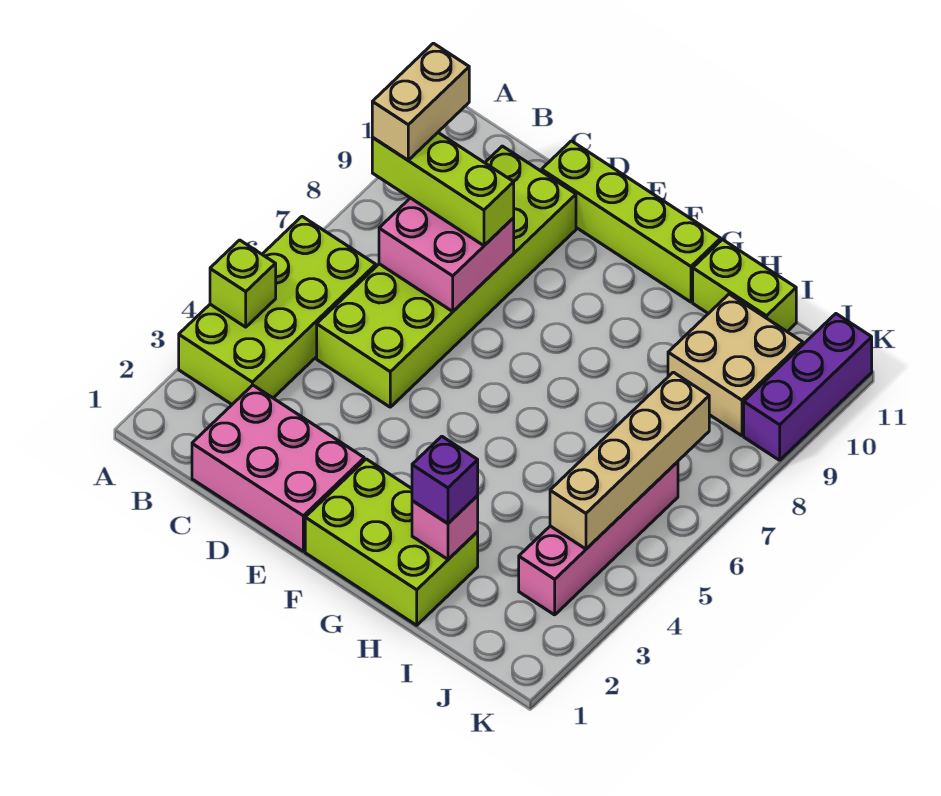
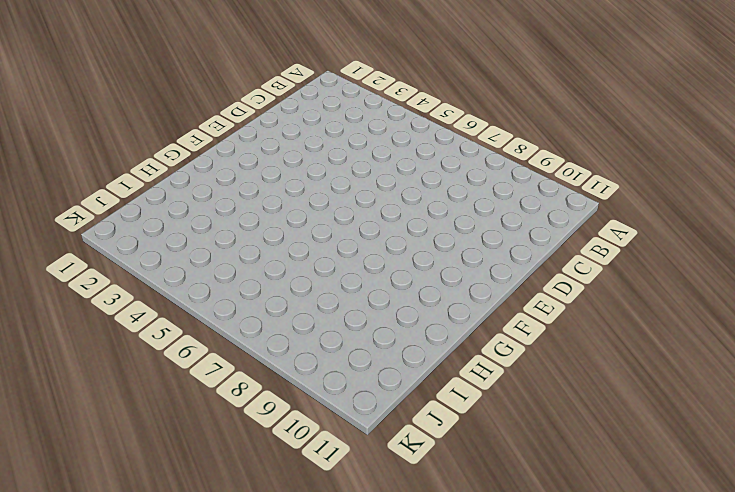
none -> lime brick A3:B6 level 1
none -> pink brick C1:E2 level 1
none -> lime brick C5:D10 level 1

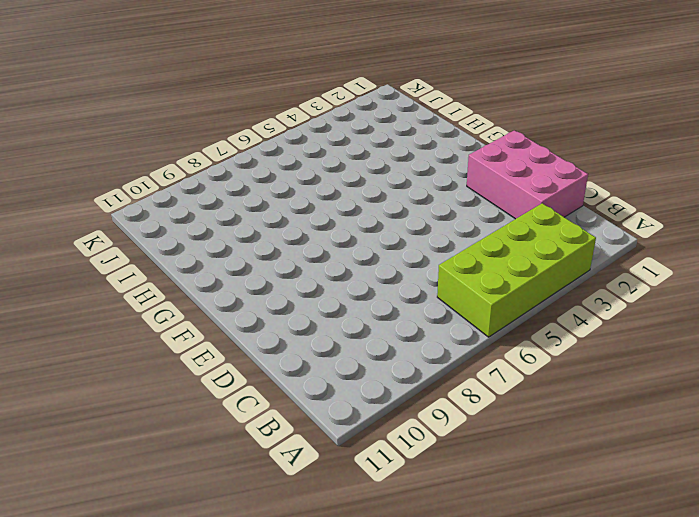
none -> lime brick C5:D10 level 1
none -> lime brick D11:G11 level 1
none -> lime brick F1:H2 level 1

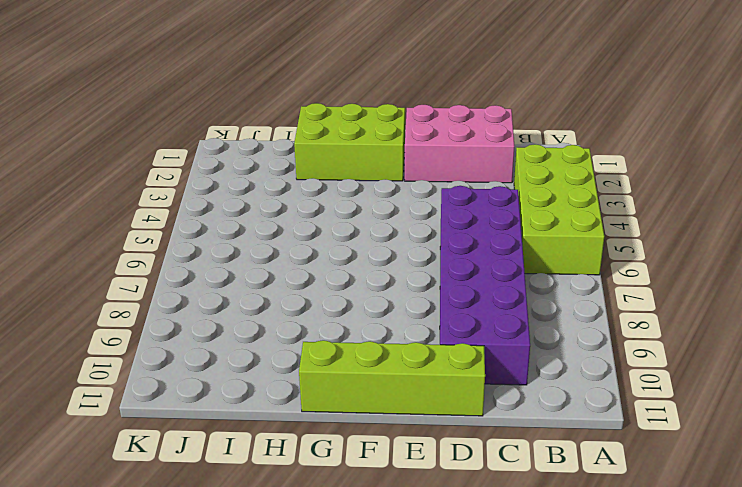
purple brick C5:D10 level 1 -> lime brick C5:D10 level 1
none -> lime brick H11:I11 level 1
none -> tan brick I9:J10 level 1
none -> pink brick J3:J6 level 1

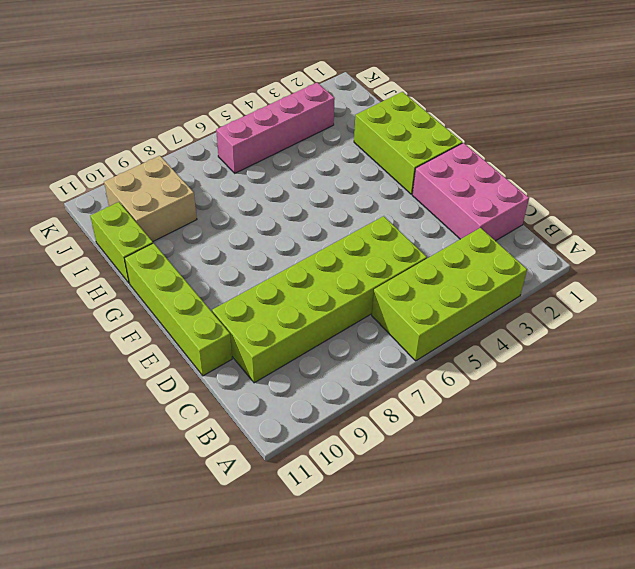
none -> purple brick K9:K11 level 1
none -> lime brick A4 level 2
none -> pink brick C7:D8 level 2

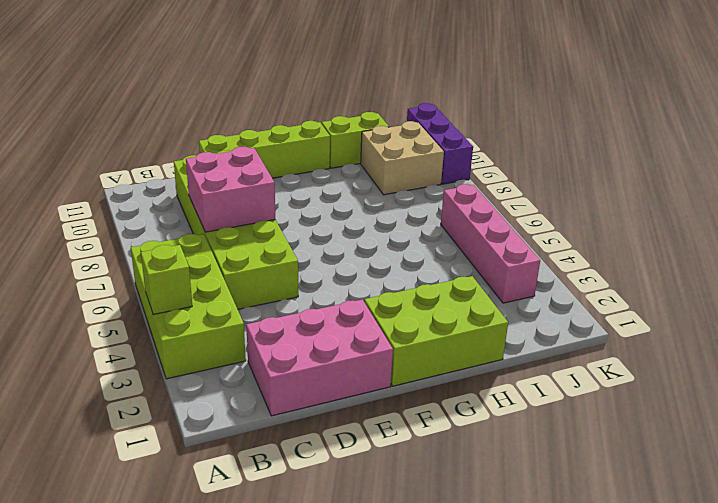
none -> pink brick H2 level 2
none -> tan brick J4:J7 level 2
none -> lime brick B8:D8 level 3

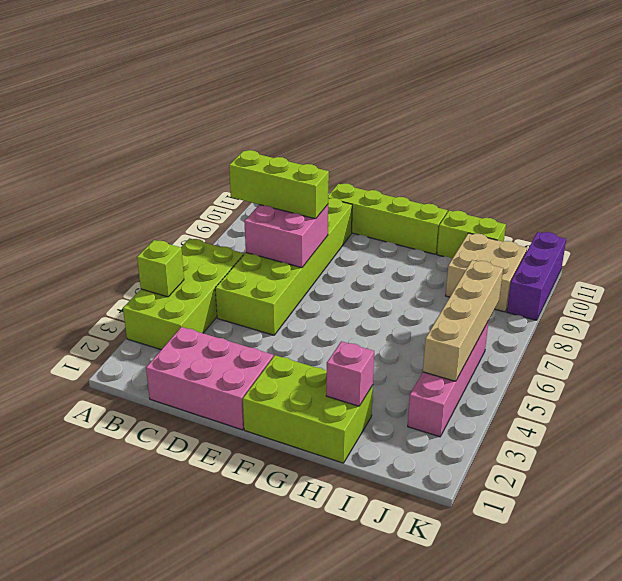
none -> purple brick H2 level 3
none -> tan brick B8:B9 level 4

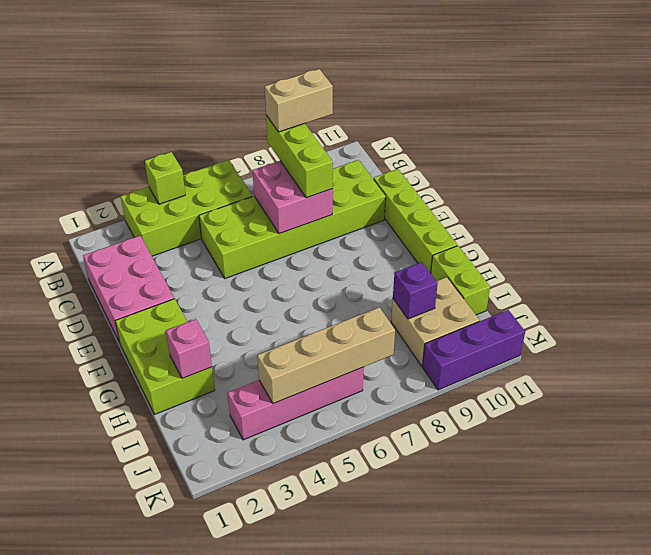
purple brick I9 level 2 -> purple brick H2 level 3

